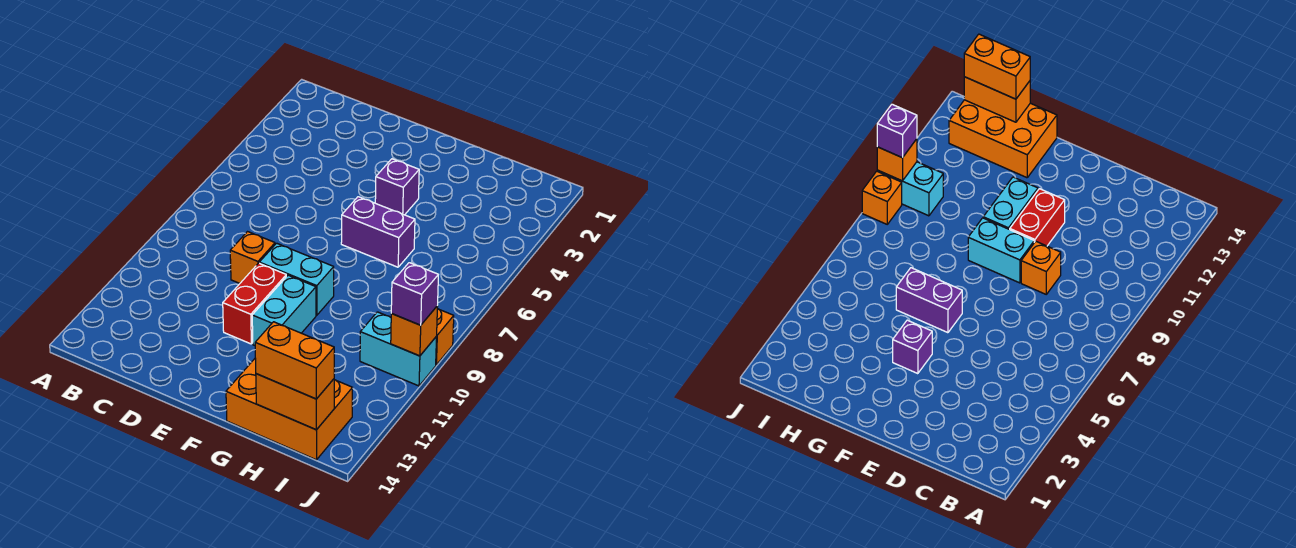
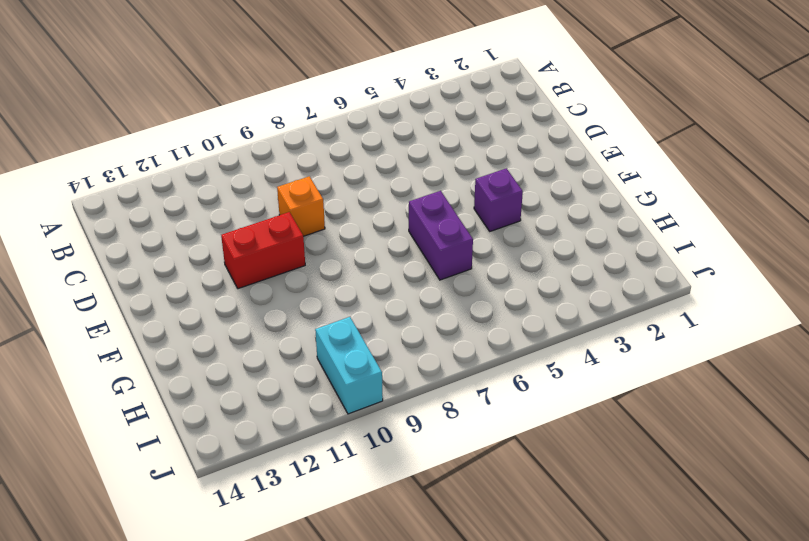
none -> cyan brick E9:F9 level 1
none -> cyan brick F10:F11 level 1
none -> orange brick G13:I14 level 1

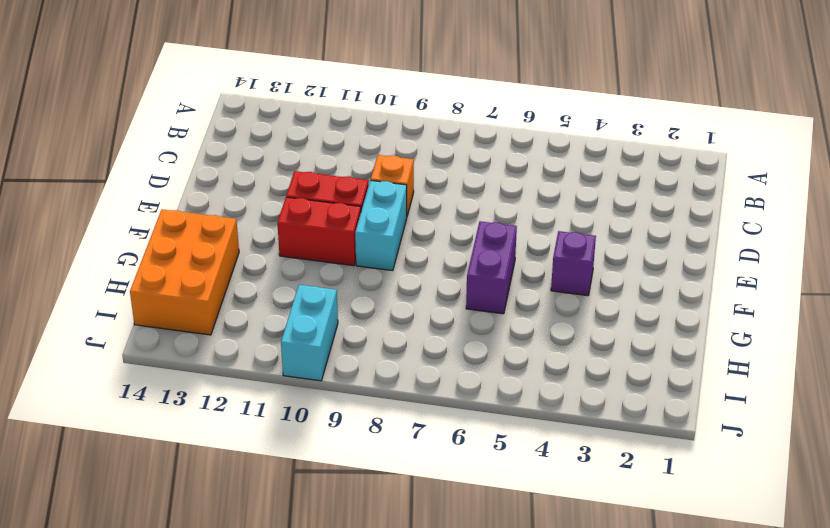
red brick F10:F11 level 1 -> cyan brick F10:F11 level 1
none -> orange brick J9 level 1
none -> orange brick H14:I14 level 2
none -> orange brick J10 level 2

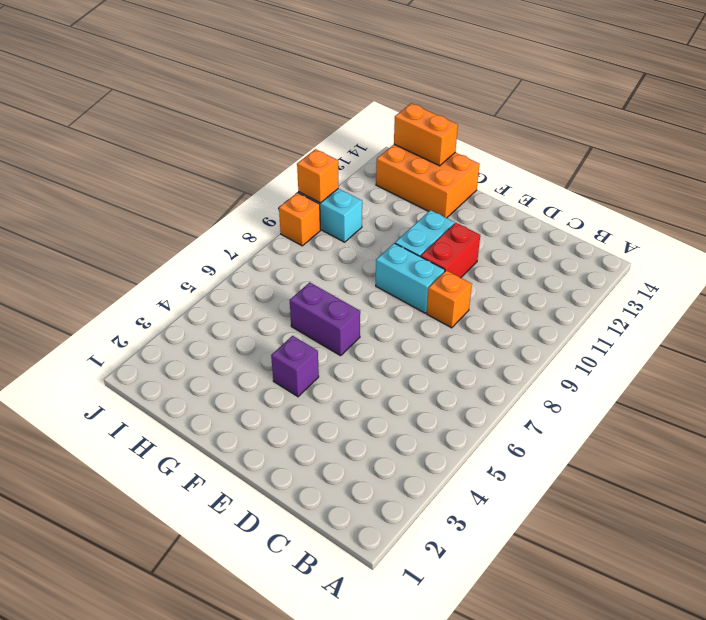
none -> orange brick H14:I14 level 3
none -> purple brick J10 level 3

